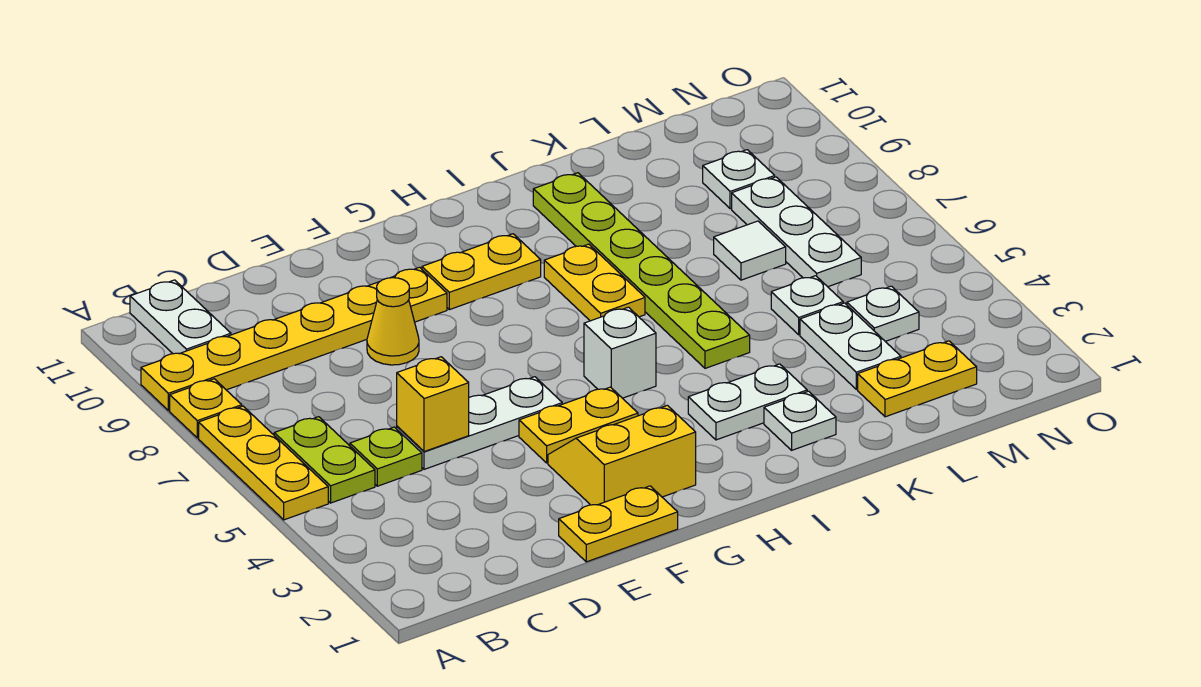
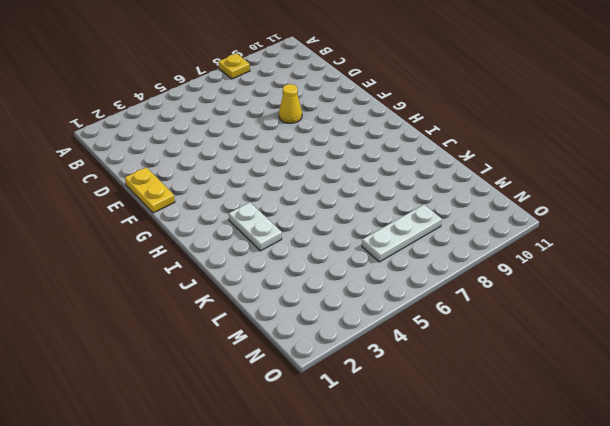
none -> yellow plate A5:A7 level 1
none -> yellow plate A9:F9 level 1
none -> lime plate B5:B6 level 1

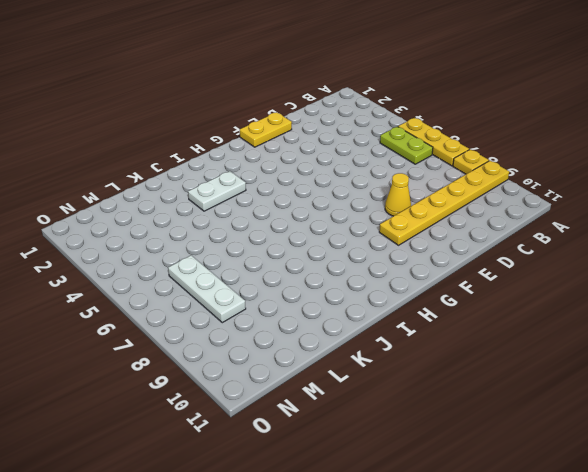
none -> white plate B10:B11 level 1
none -> lime plate C5 level 1
none -> white plate D5:F5 level 1

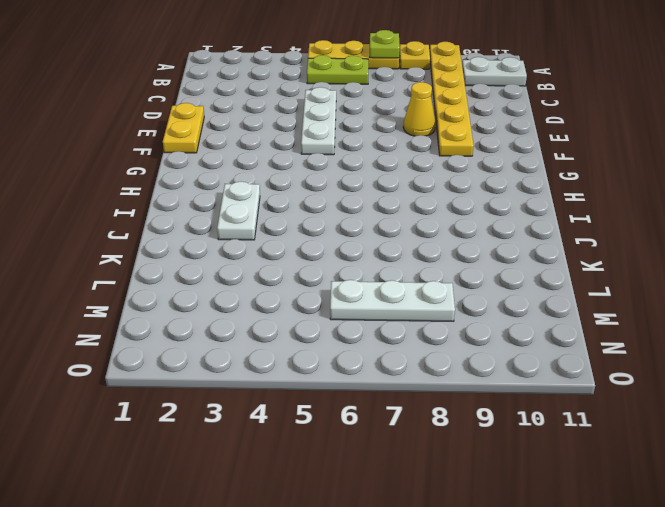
lime plate A7 level 2 -> lime plate C5 level 1
none -> yellow slope F2:G3 level 1 top 2
none -> yellow plate F4:G4 level 1
none -> yellow plate G9:H9 level 1

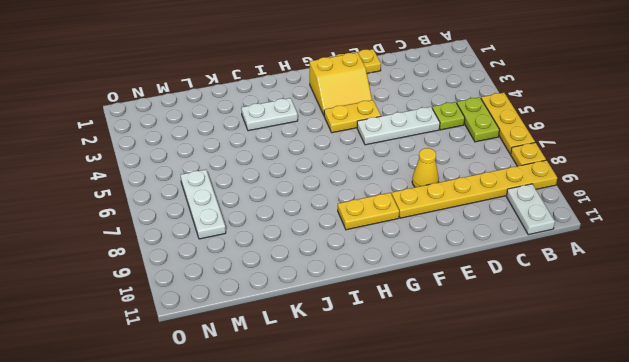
none -> white brick H5 level 1
none -> yellow plate I7:I8 level 1
none -> white plate J2 level 1

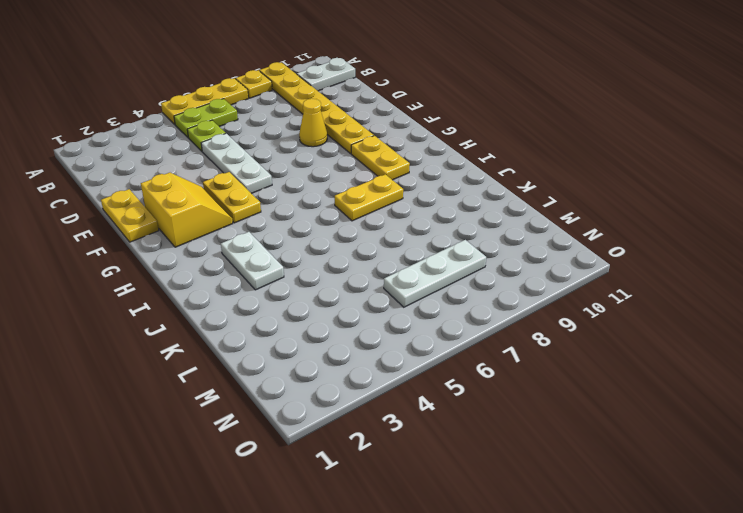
none -> white brick H5 level 1
none -> white plate J2 level 1
none -> lime plate J5:J10 level 1

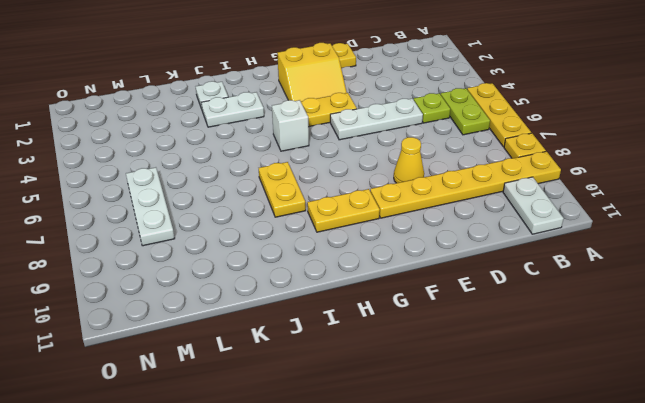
none -> lime plate J5:J10 level 1
none -> yellow plate L2:M2 level 1
none -> white plate L3:L4 level 1

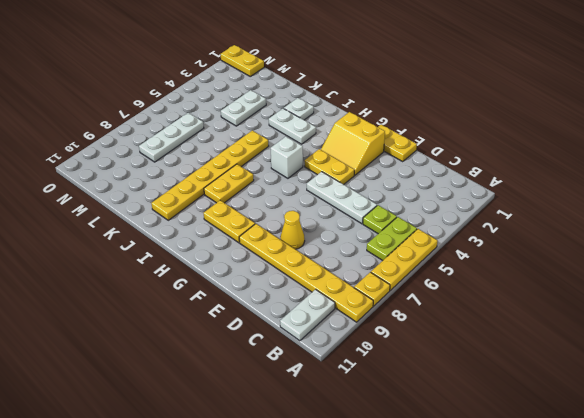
yellow plate J5:J10 level 1 -> lime plate J5:J10 level 1
yellow plate N1:O1 level 1 -> yellow plate L2:M2 level 1
none -> white plate L5 level 1
none -> white tile L7 level 1
none -> white plate M4 level 1

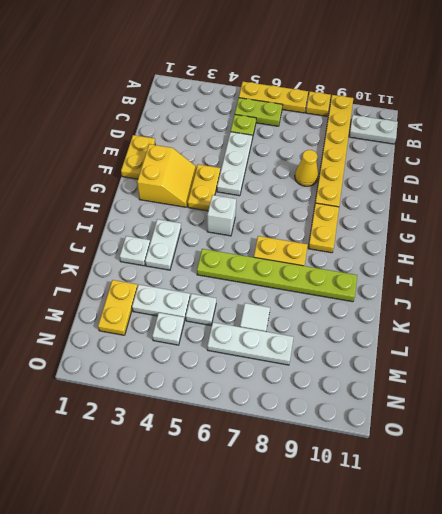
none -> white plate M9 level 1
none -> yellow brick D5 level 2

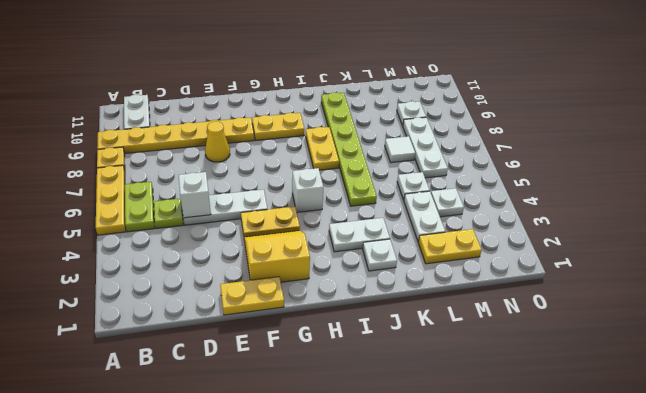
white brick D5 level 2 -> yellow brick D5 level 2

